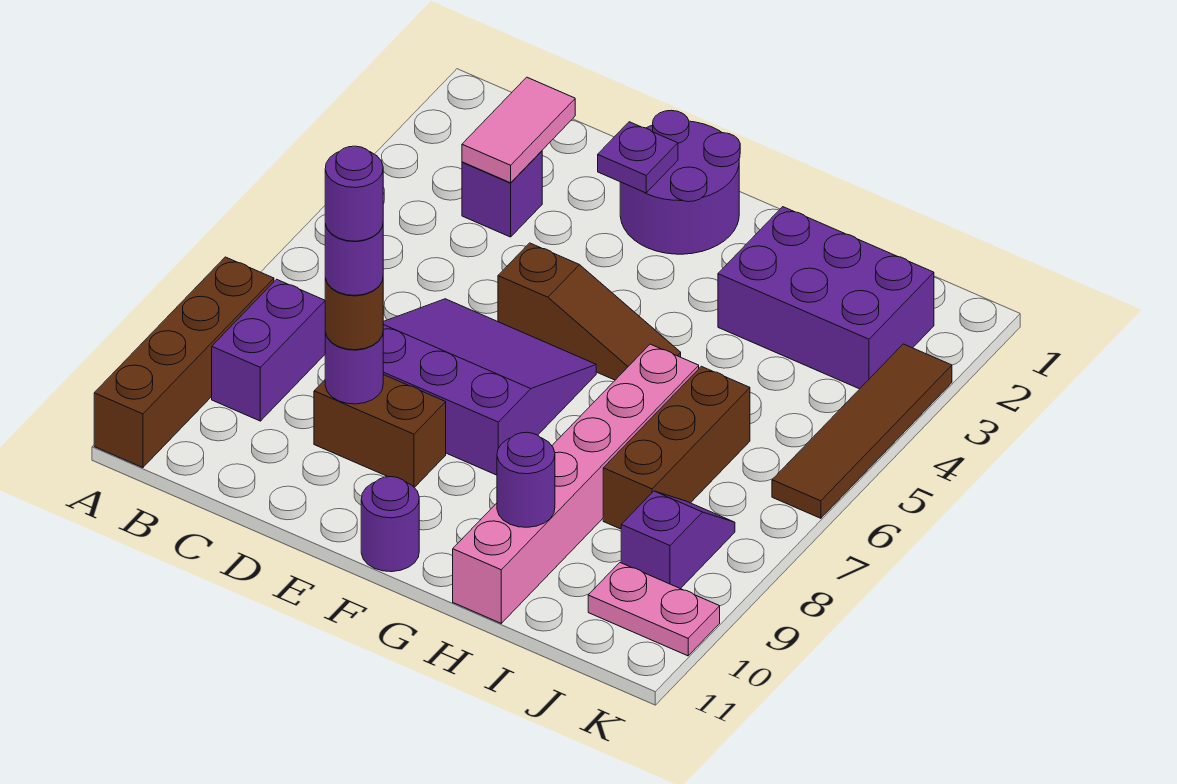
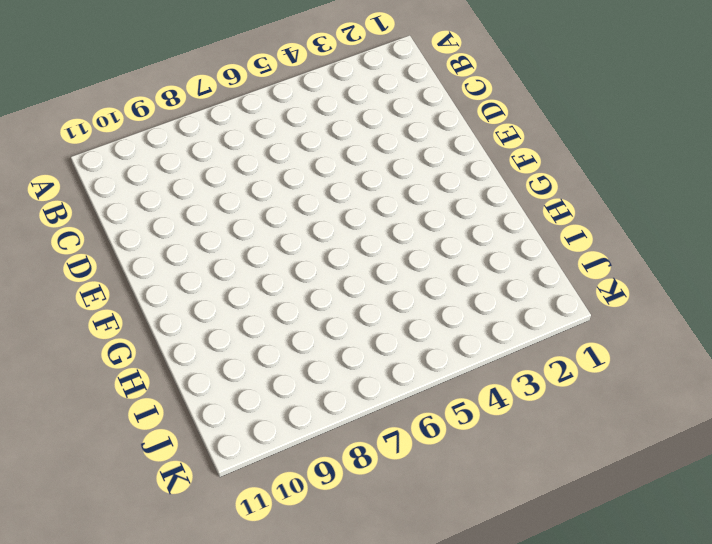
none -> brown brick A8:A11 level 1
none -> purple brick B8:B9 level 1
none -> purple brick C3 level 1

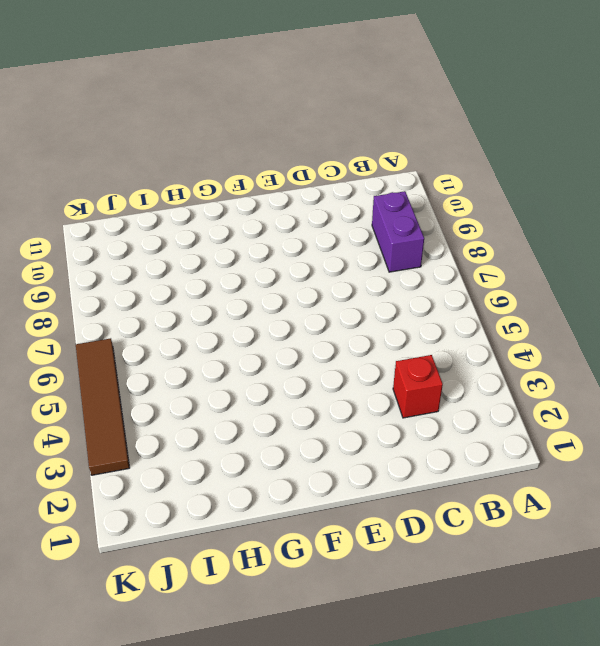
red brick C3 level 1 -> purple brick C3 level 1
none -> brown brick A8:A11 level 1
none -> purple slope D6:F8 level 1 top 8
none -> brown brick D9:E9 level 1

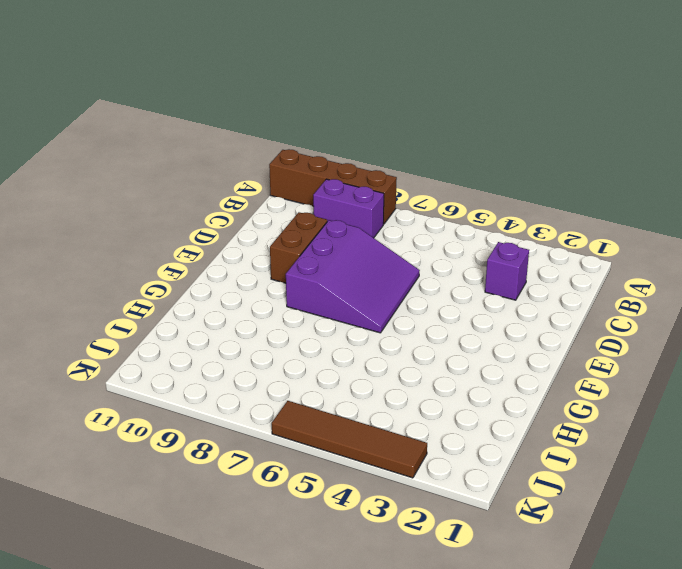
none -> purple round brick E1:F2 level 1
none -> brown slope E5:G5 level 1 top E
none -> purple round brick F11 level 1

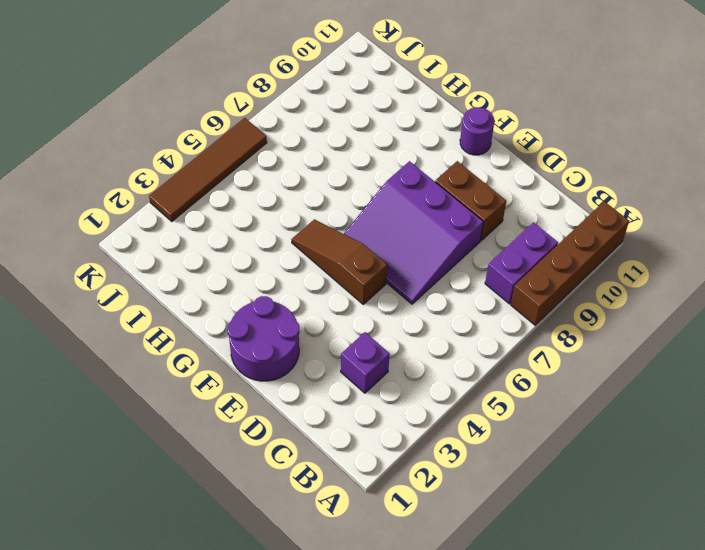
none -> purple brick H2:J3 level 1
none -> pink brick H6:H11 level 1
none -> brown brick I6:I8 level 1

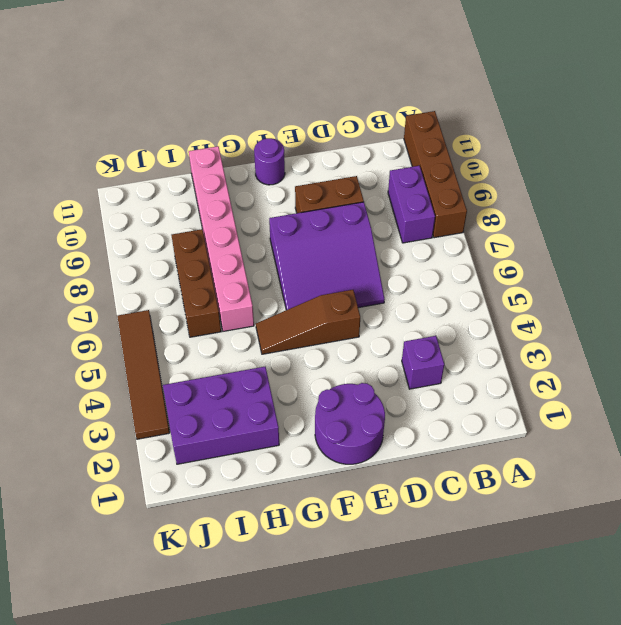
none -> purple slope J8:J9 level 1 top 9
none -> pink plate J10:K10 level 1
none -> pink tile C2:C3 level 2

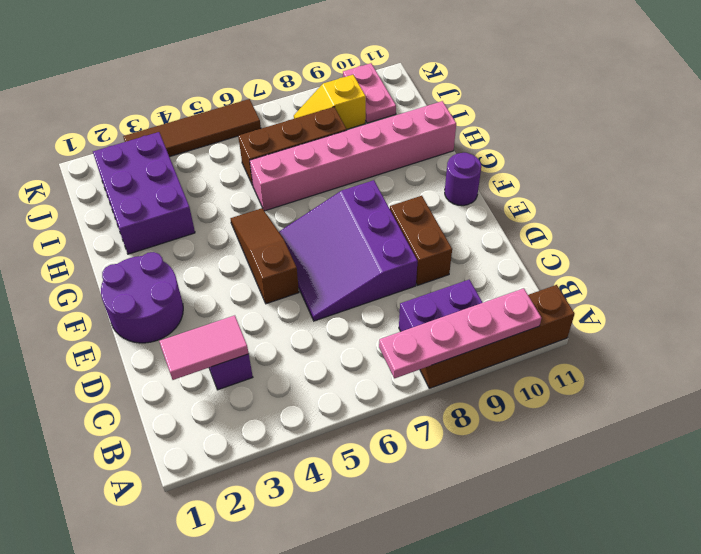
pink plate A7:A10 level 2 -> none
yellow slope J8:J9 level 1 top 9 -> purple slope J8:J9 level 1 top 9
none -> purple round brick D9 level 2
none -> purple plate E2 level 2
none -> purple round brick H10 level 2

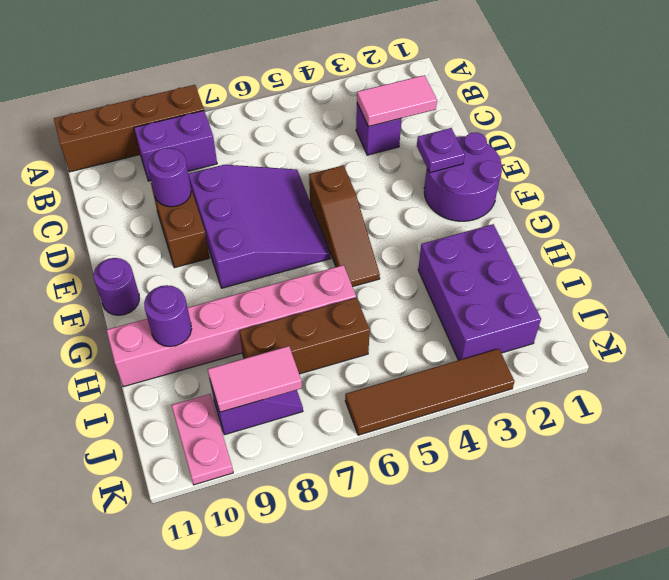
pink tile J8:J9 level 2 -> none
none -> brown round brick D9 level 3
none -> purple round brick D9 level 4
none -> purple round brick D9 level 5

